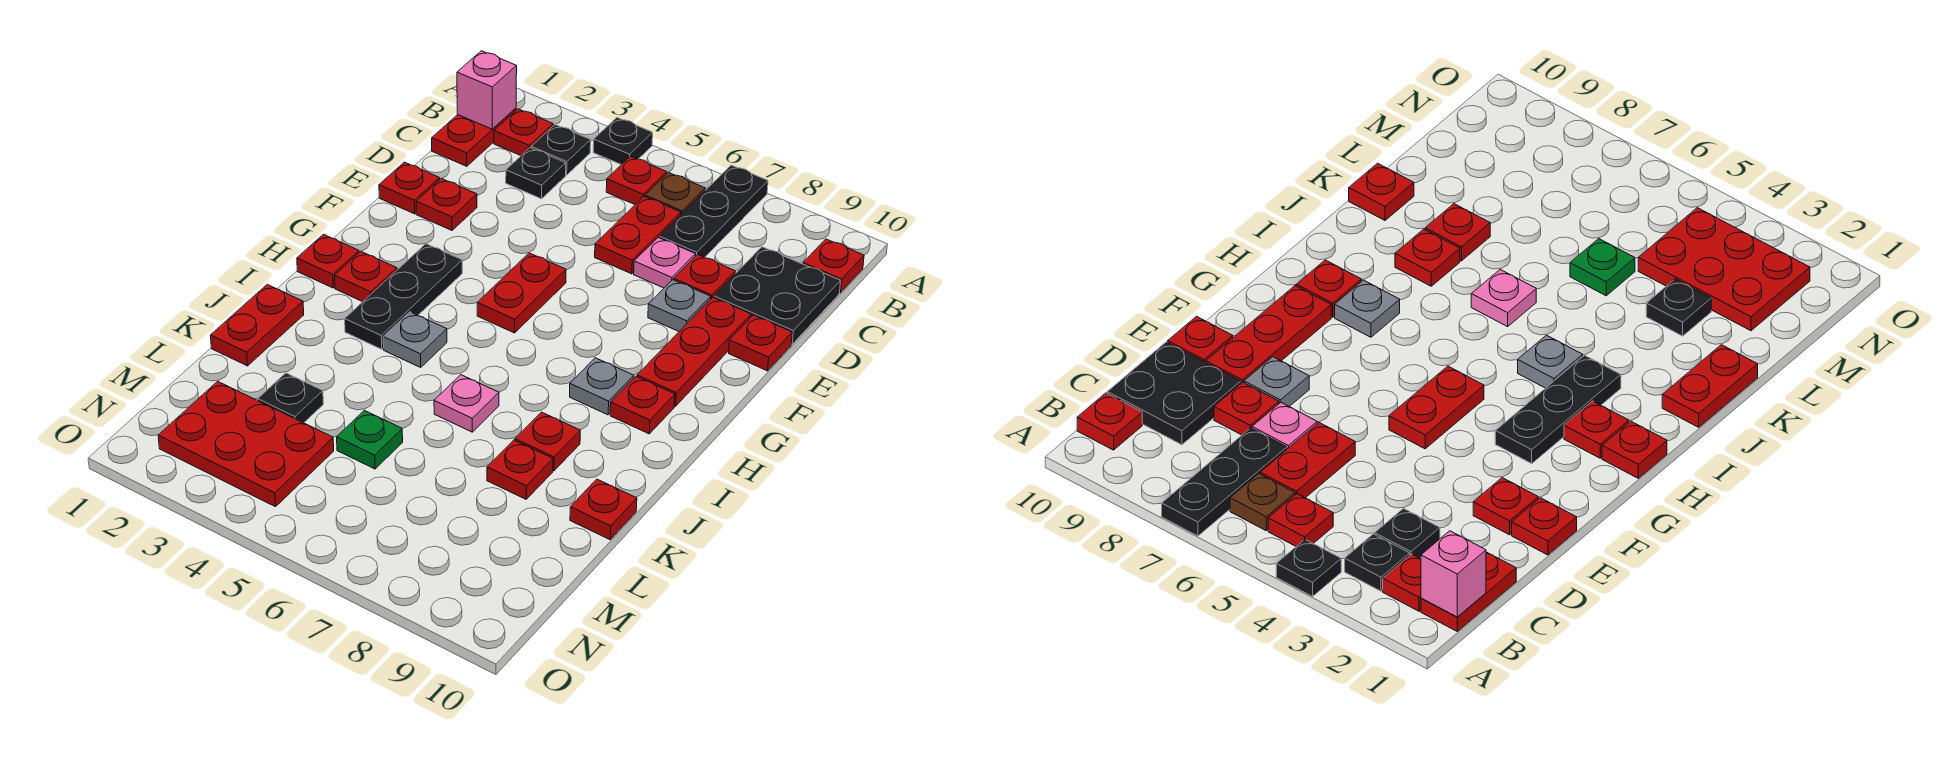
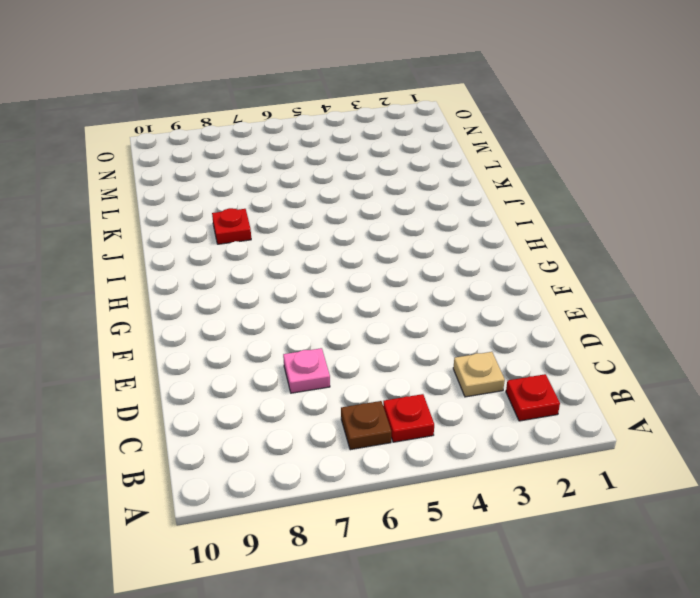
tan plate C3 level 1 -> black plate C3 level 1
none -> black plate A4 level 1
none -> black plate A7:C7 level 1
none -> red plate B1:C1 level 1
none -> black plate B3 level 1

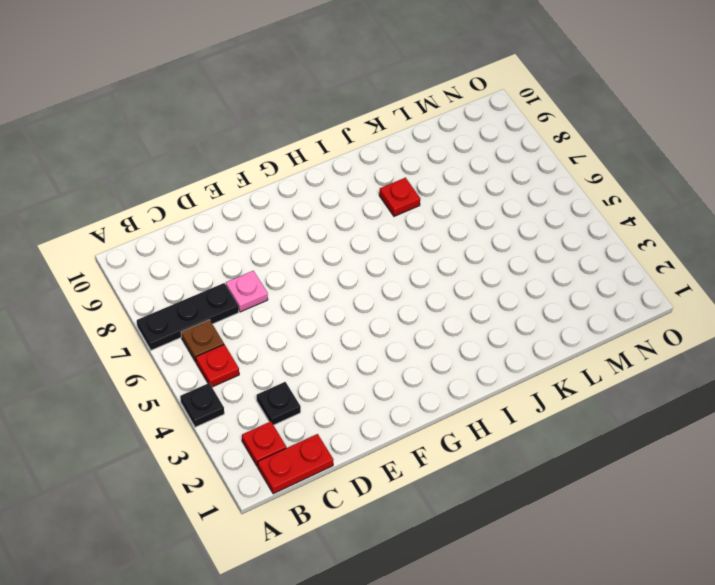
none -> black plate B3 level 1
none -> red plate B10 level 1
none -> red plate C6:D6 level 1
none -> black plate C9:D10 level 1

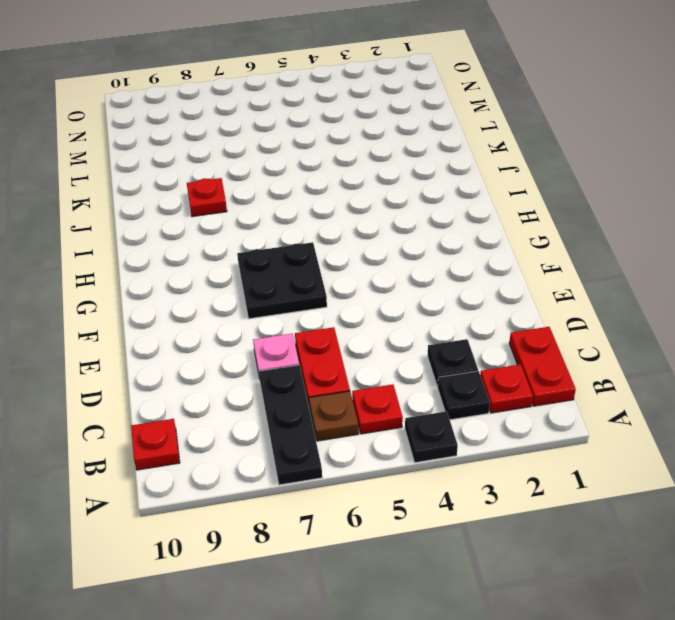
black plate F6:G7 level 1 -> black plate C9:D10 level 1
none -> red plate D8 level 1
none -> red plate E1 level 1
none -> red plate E2 level 1
none -> grey plate E8 level 1

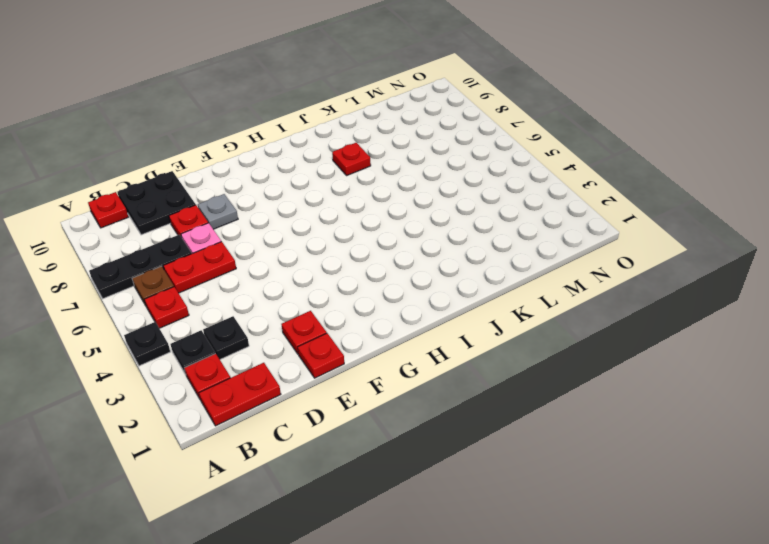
none -> red plate E9:G9 level 1
none -> red plate E10 level 1
none -> red plate F5:G5 level 1
none -> black plate G3:I3 level 1

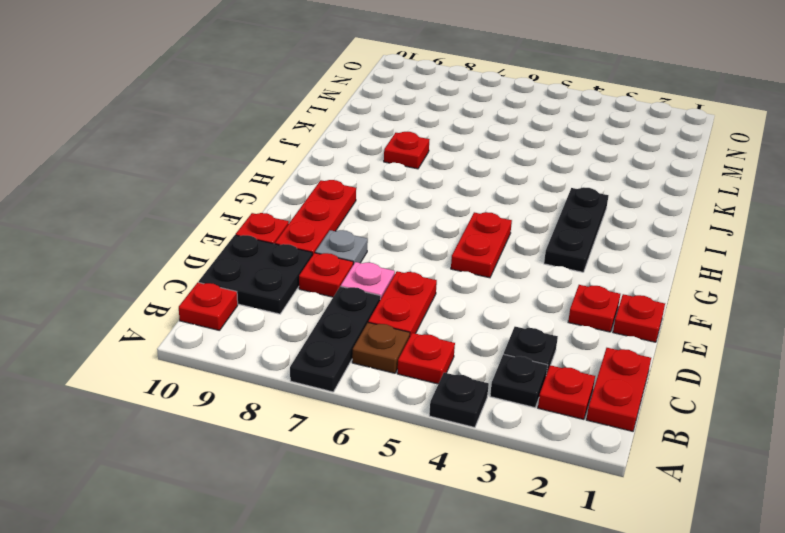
none -> red plate H1 level 1
none -> red plate H2 level 1
none -> grey plate H8 level 1
none -> red plate H9 level 1

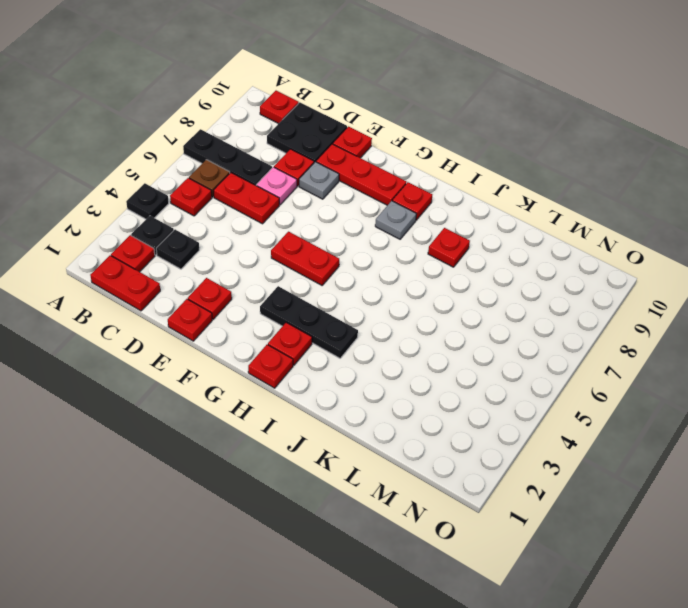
none -> grey plate I4 level 1
none -> red plate J1:K1 level 1
none -> pink plate J6 level 1
none -> red plate K8 level 1

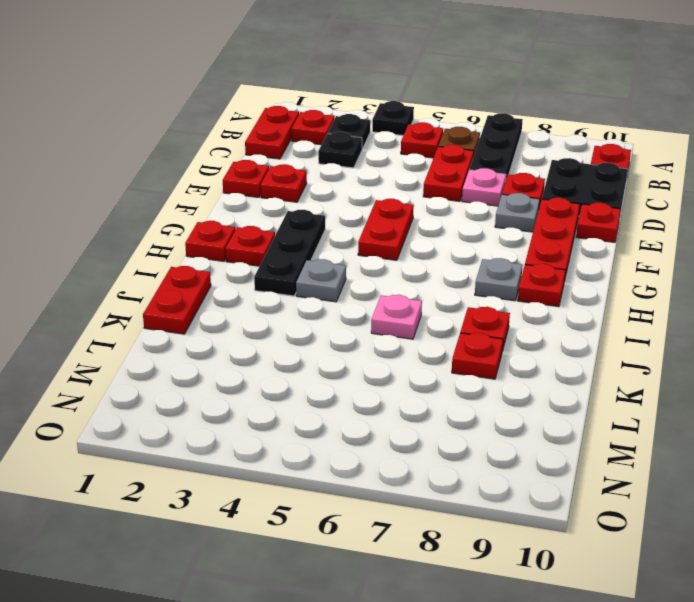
none -> red plate K10 level 1
none -> black plate L3 level 1
none -> green plate L5 level 1
none -> red plate M2:N4 level 1

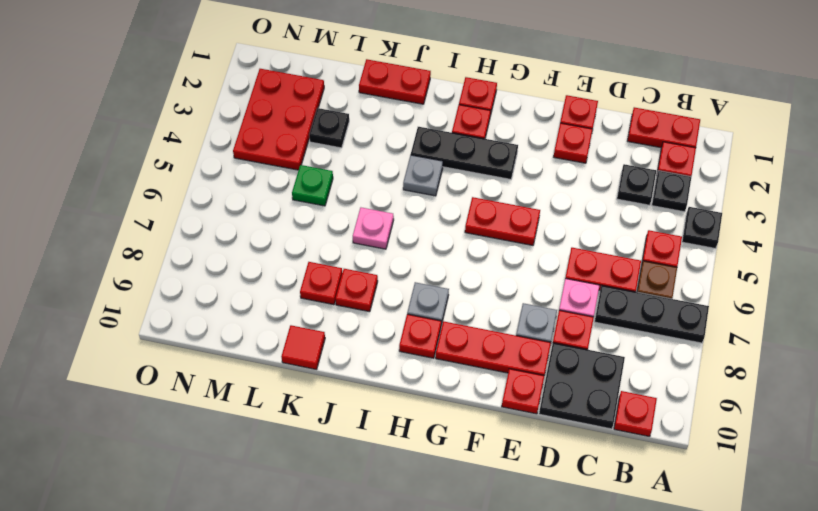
red tile K10 level 1 -> red plate K10 level 1
none -> pink brick B1 level 2

